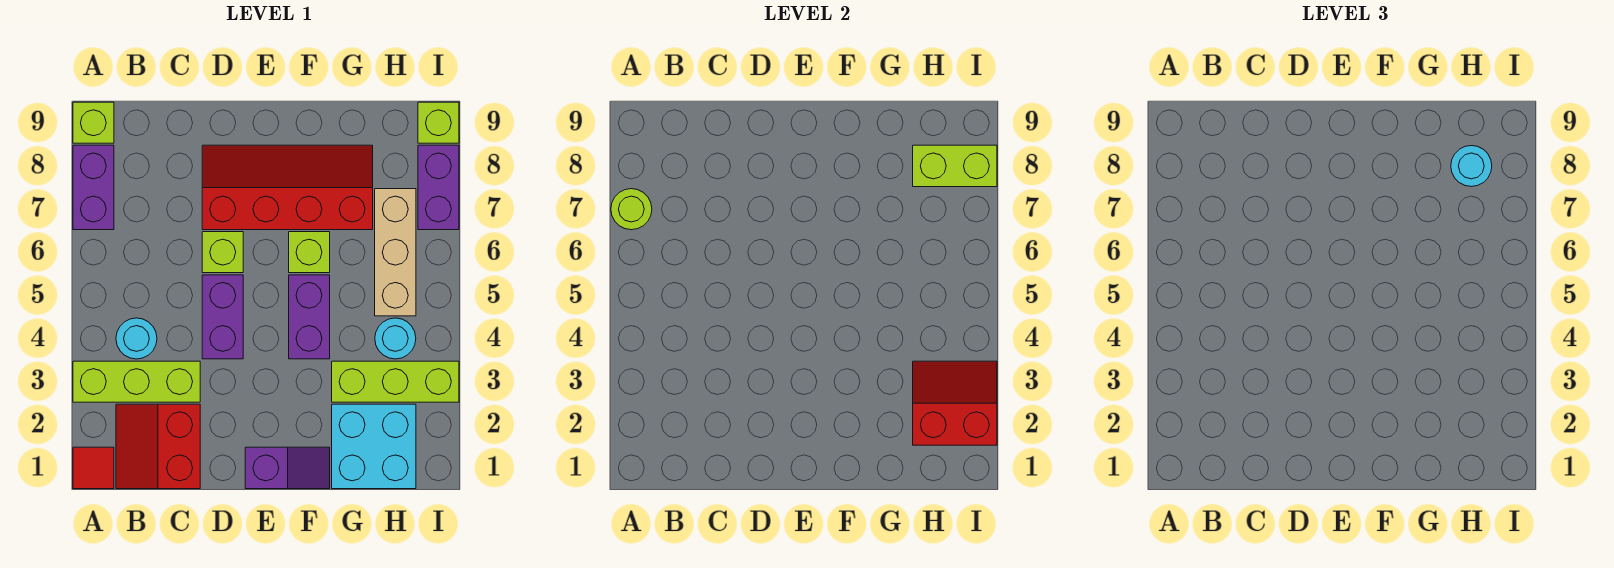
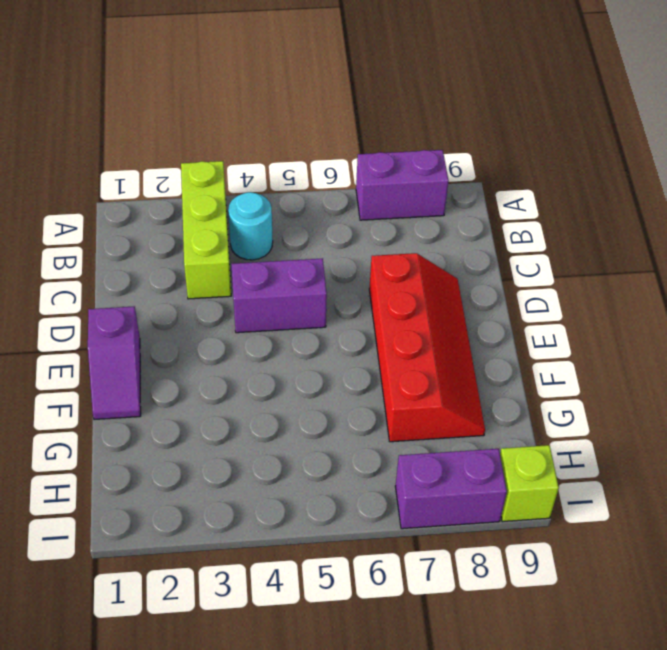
none -> red tile A1 level 1
none -> lime brick A9 level 1
none -> red slope B1:C2 level 1 top C

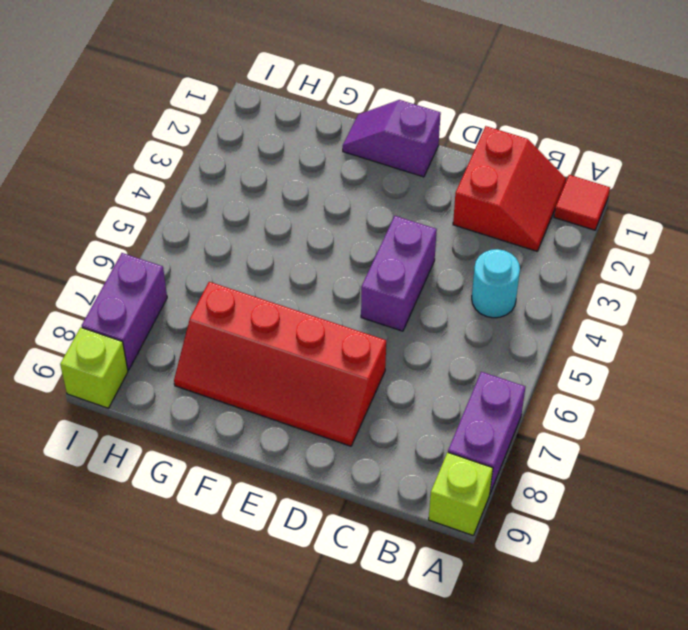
none -> lime brick A3:C3 level 1
none -> lime brick D6 level 1
none -> purple brick F4:F5 level 1

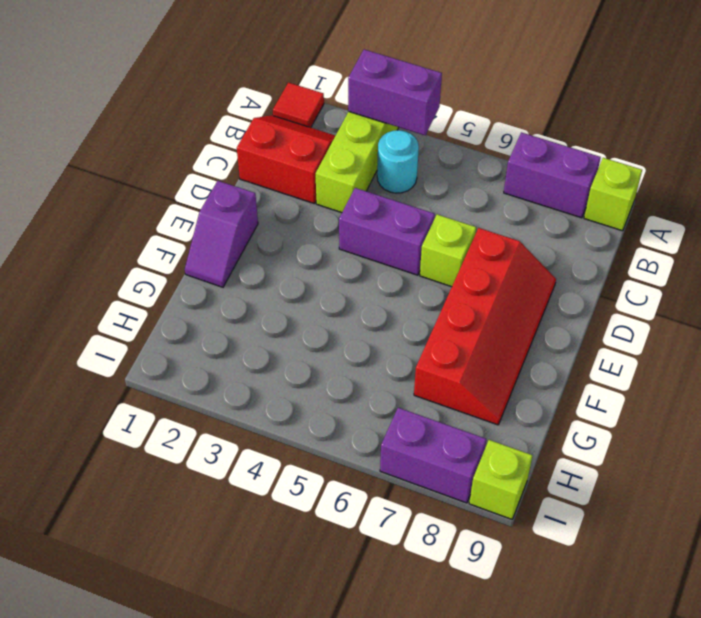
purple brick A3:A4 level 2 -> purple brick F4:F5 level 1
none -> lime brick F6 level 1
none -> cyan brick G1:H2 level 1
none -> lime brick G3:I3 level 1

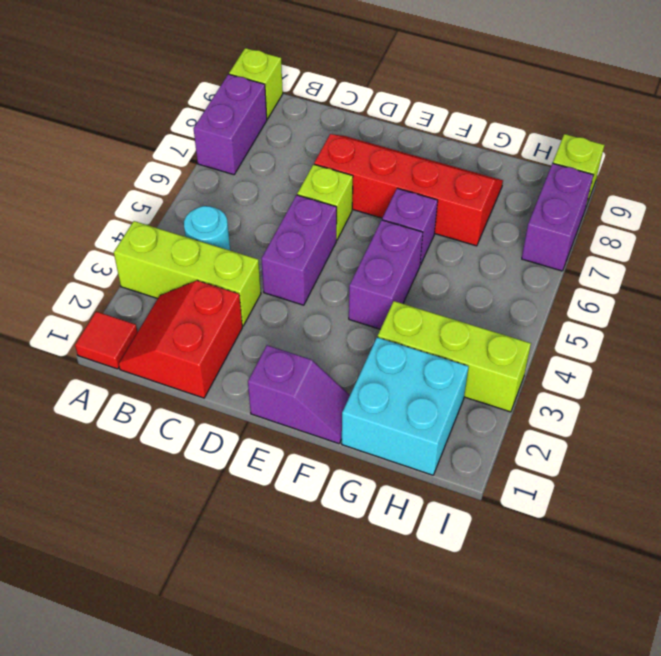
purple brick F6 level 1 -> lime brick F6 level 1
none -> cyan round brick H4 level 1
none -> tan brick H5:H7 level 1
none -> lime round brick A7 level 2

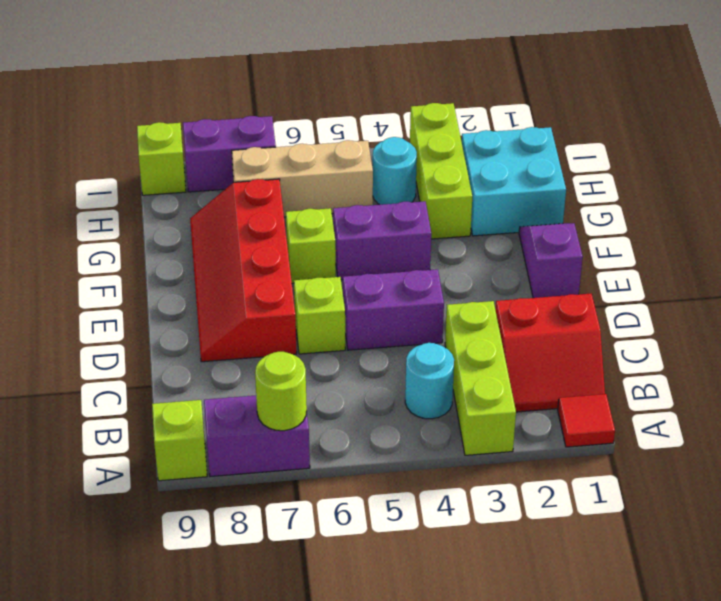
none -> red slope H2:I3 level 2 top 2
none -> lime brick H8:I8 level 2
none -> cyan round brick H8 level 3

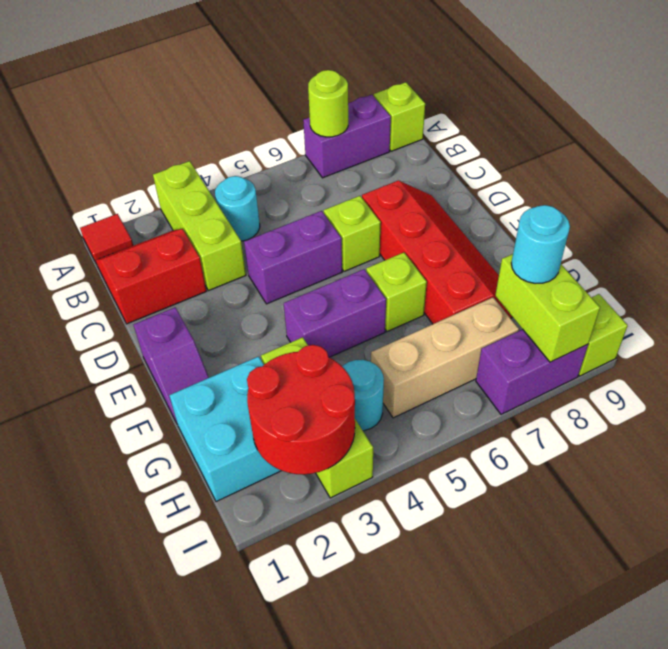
red round brick H2:I3 level 2 -> red slope H2:I3 level 2 top 2

